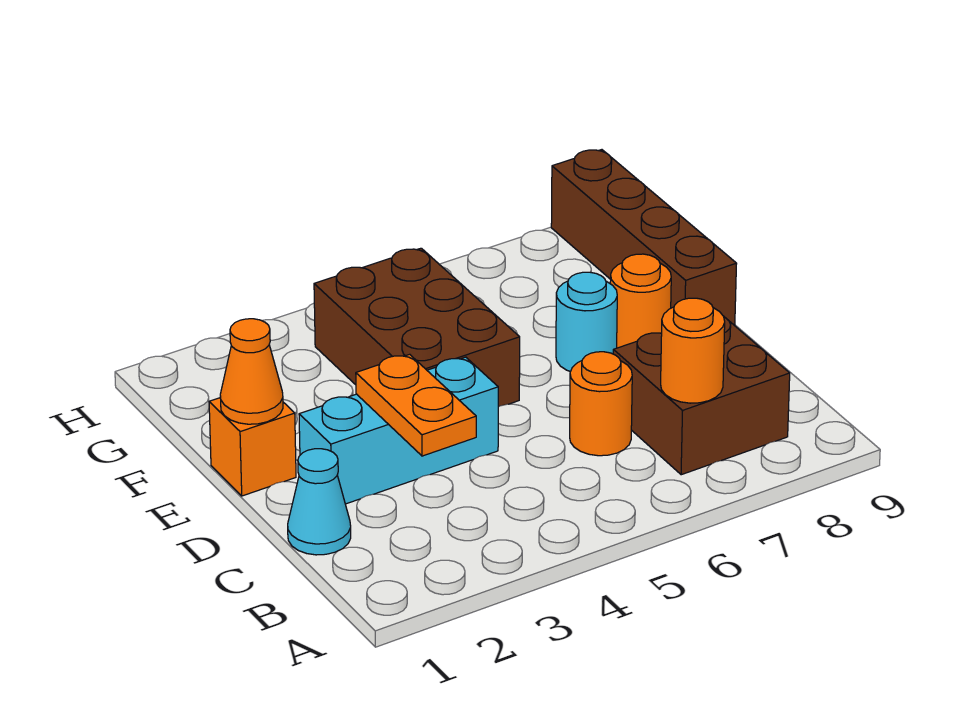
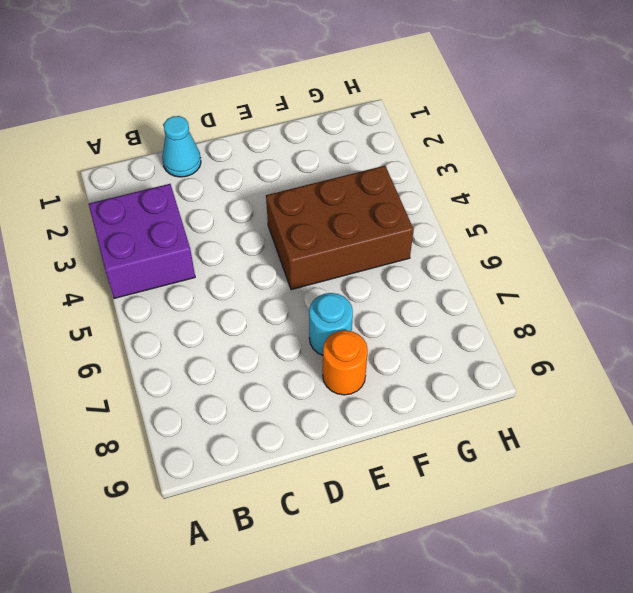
purple brick A3:B4 level 1 -> none
none -> brown brick B7:C8 level 1
none -> orange round brick C6 level 1
none -> cyan brick D2:D4 level 1

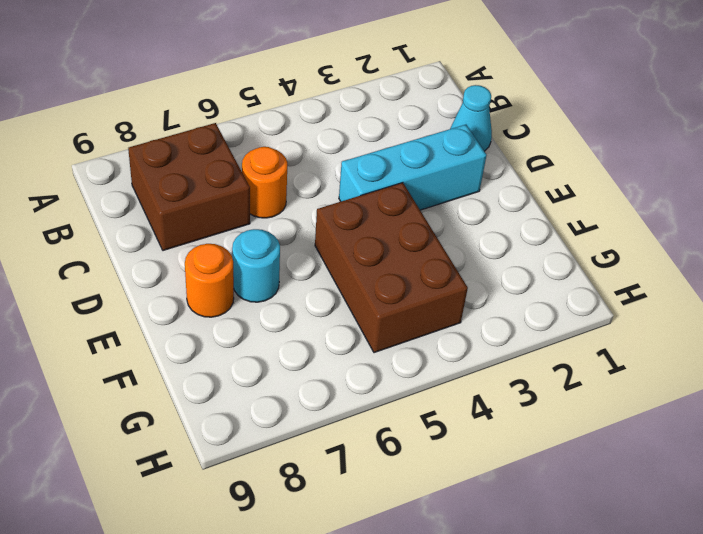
none -> orange brick E1 level 1
none -> brown brick E9:H9 level 1
none -> orange round brick B7 level 2

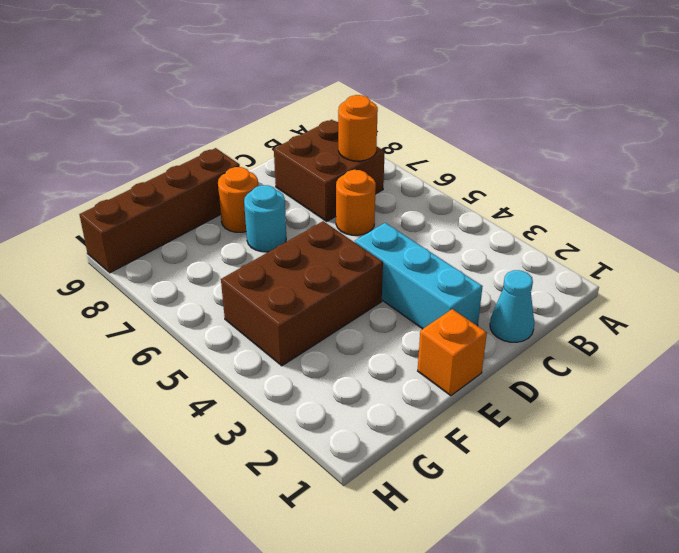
none -> orange plate C3:D3 level 2
none -> orange cone E1 level 2

